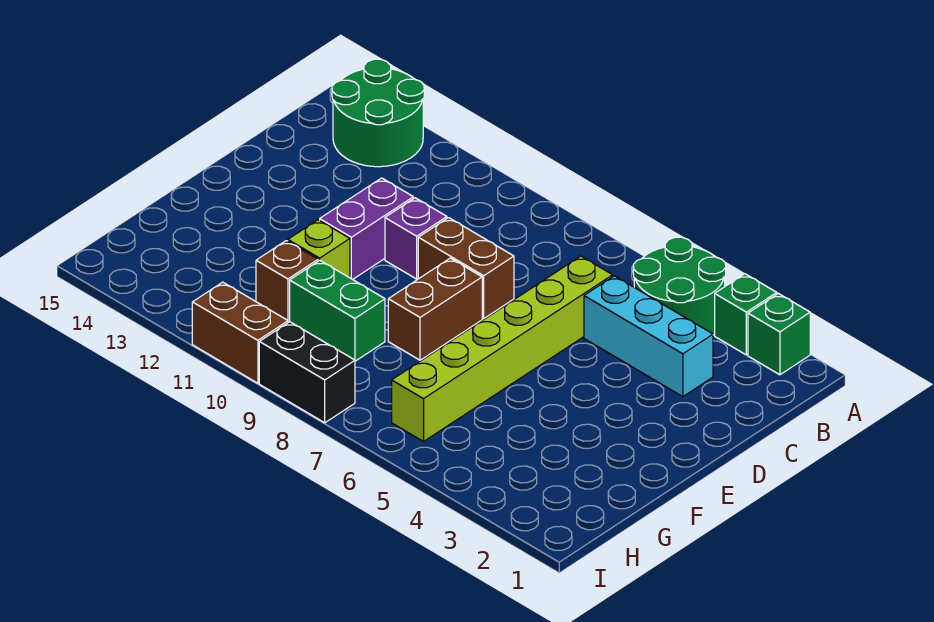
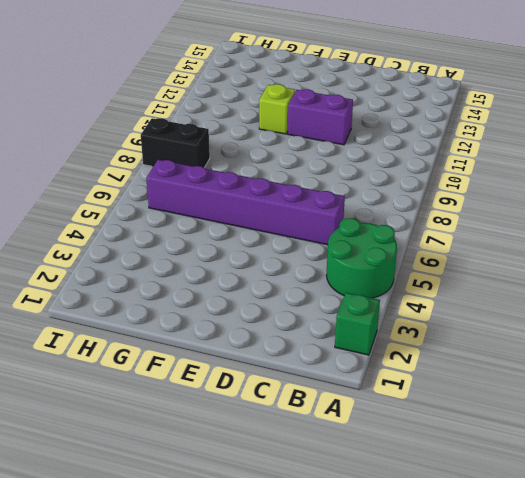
purple brick C6:H6 level 1 -> lime brick C6:H6 level 1
black brick H8:I8 level 1 -> black brick I8:I9 level 1
none -> green brick A3 level 1
none -> green round brick A13:B14 level 1
none -> cyan brick C3:C5 level 1

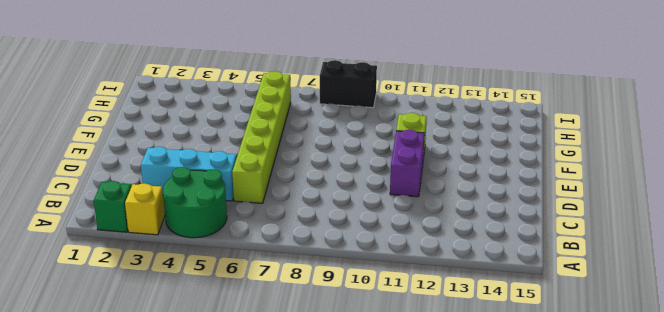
yellow brick A3 level 1 -> green brick A3 level 1
none -> green round brick A13:B14 level 1
none -> brown brick D8:D9 level 1
none -> purple brick D10 level 1

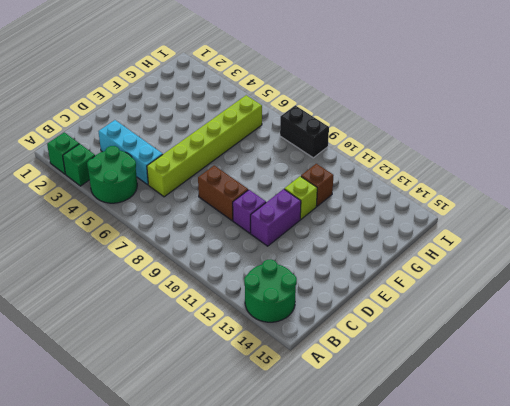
none -> brown brick E8:F8 level 1
none -> green brick G9:G10 level 1
none -> brown brick I10:I11 level 1

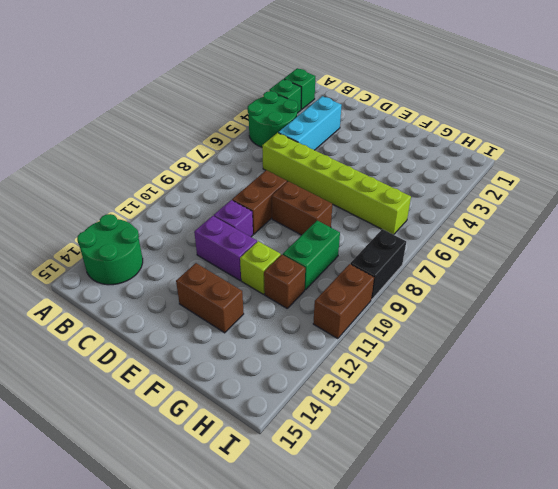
brown brick E13:F13 level 1 -> none

